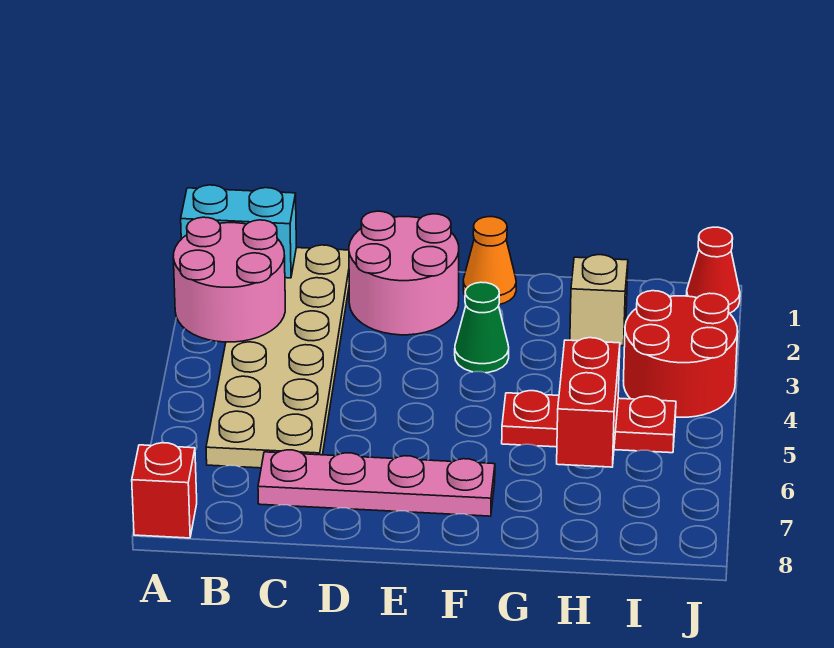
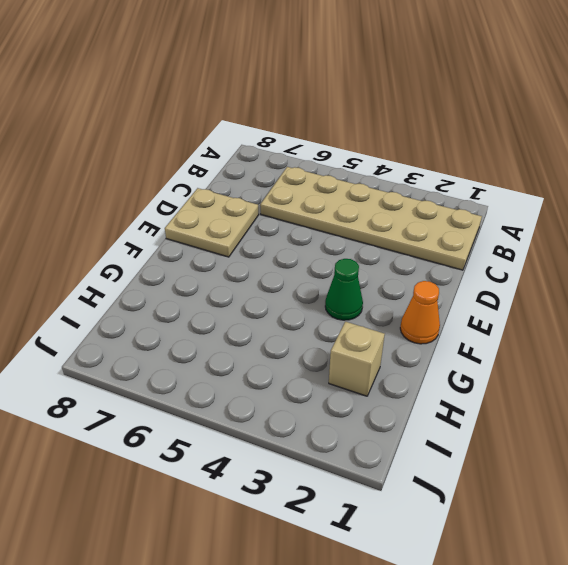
tan plate D7:E8 level 1 -> pink plate C7:F7 level 1
none -> red brick A8 level 1
none -> pink round brick D1:E2 level 1
none -> red plate G5:I5 level 1

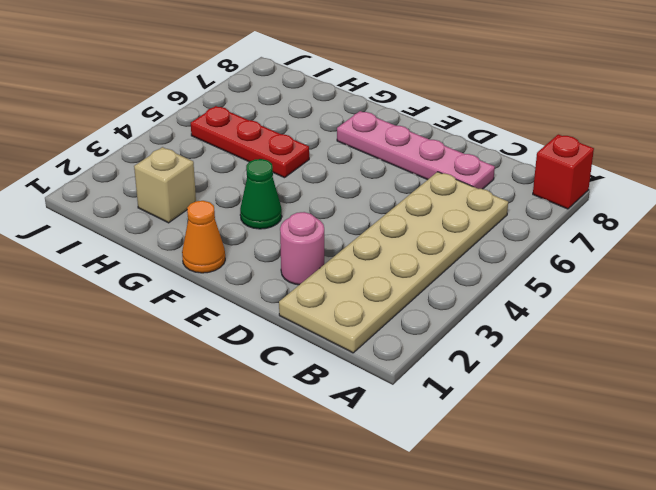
pink round brick D2 level 1 -> pink round brick D1:E2 level 1
none -> red round brick I3:J4 level 1
none -> red cone J1 level 1
none -> cyan brick A1:B1 level 2

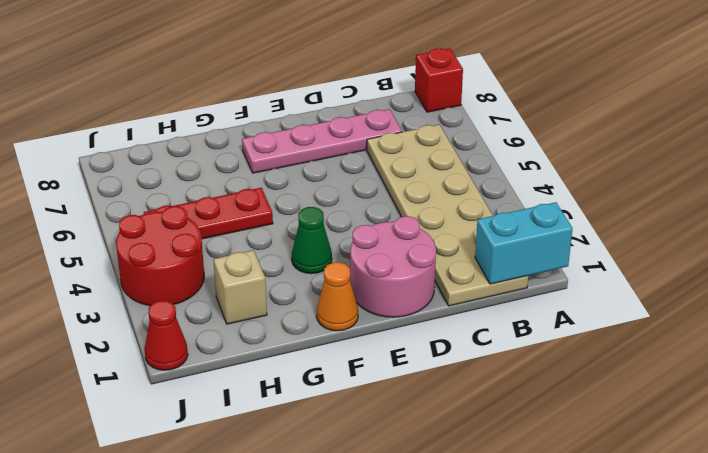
none -> pink round brick A2:B3 level 2
none -> red brick H5:H6 level 2

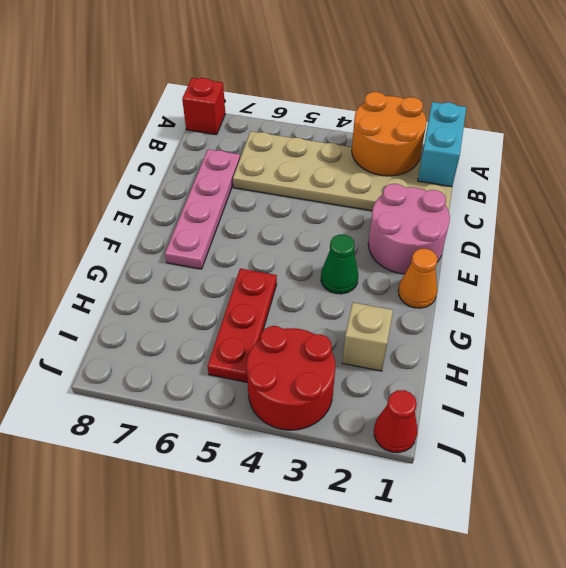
orange round brick A2:B3 level 2 -> pink round brick A2:B3 level 2
none -> red brick H5:H6 level 2

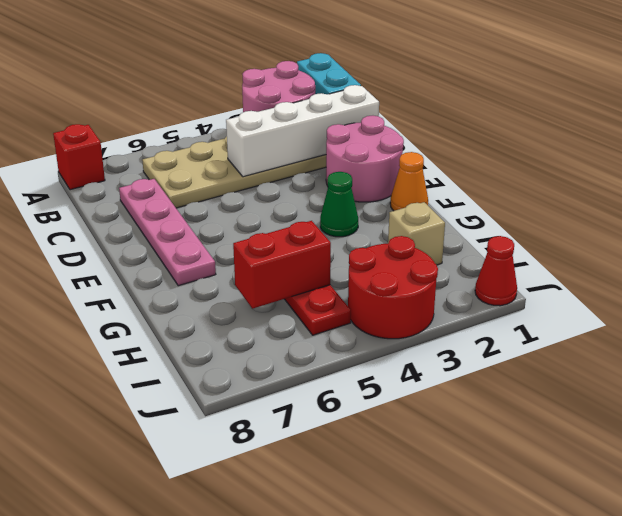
white brick C1:C4 level 2 -> none

